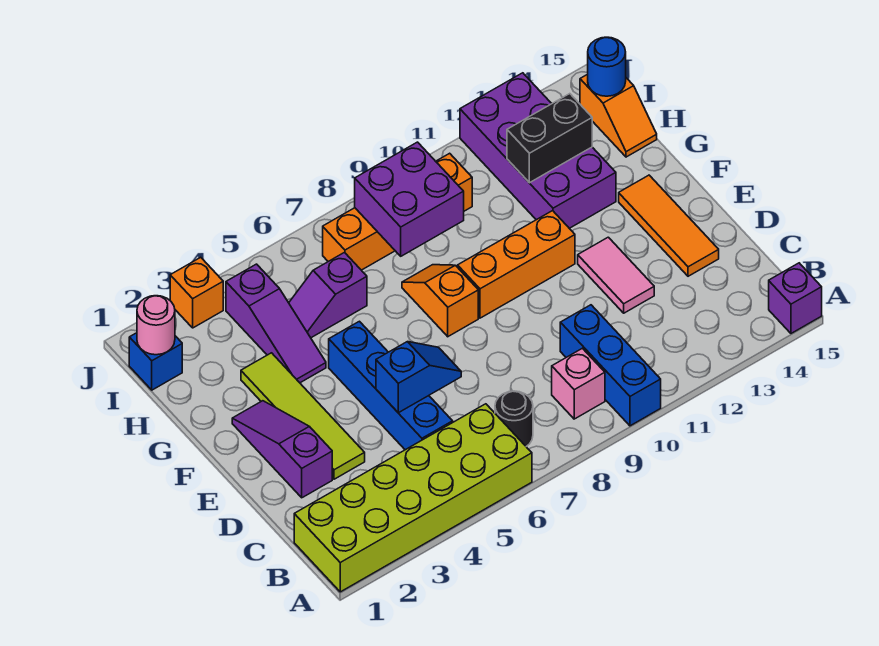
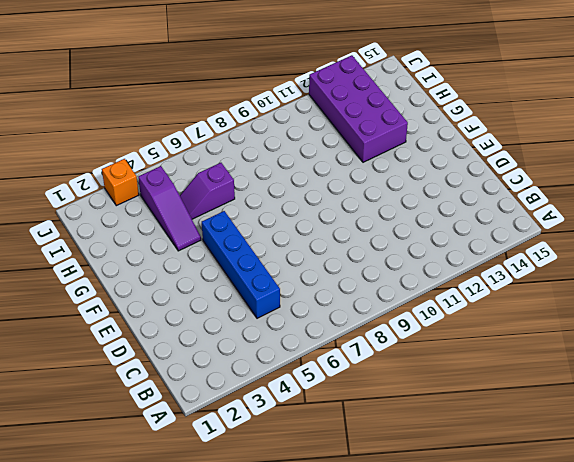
none -> lime brick A1:B6 level 1
none -> blue brick A10:C10 level 1
none -> purple brick A15 level 1

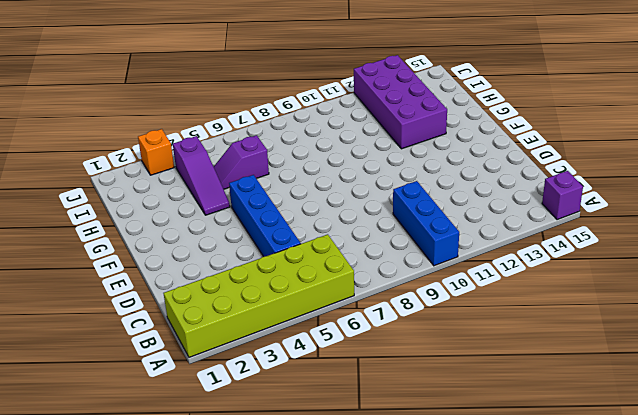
none -> black round brick B7 level 1
none -> pink brick B9 level 1
none -> purple slope D2:F2 level 1 top D

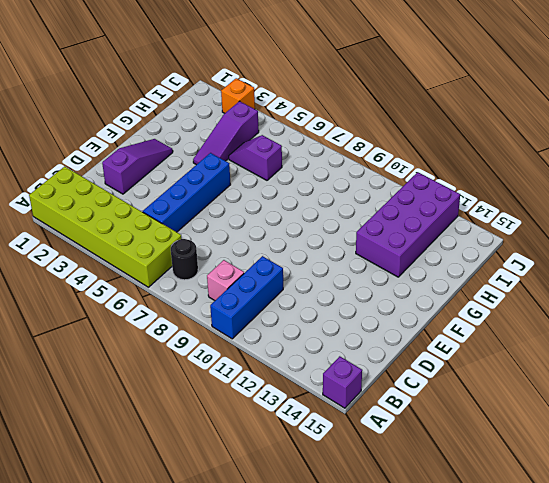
none -> lime tile D3:G3 level 1
none -> pink tile D12:E12 level 1
none -> orange tile D14:F14 level 1

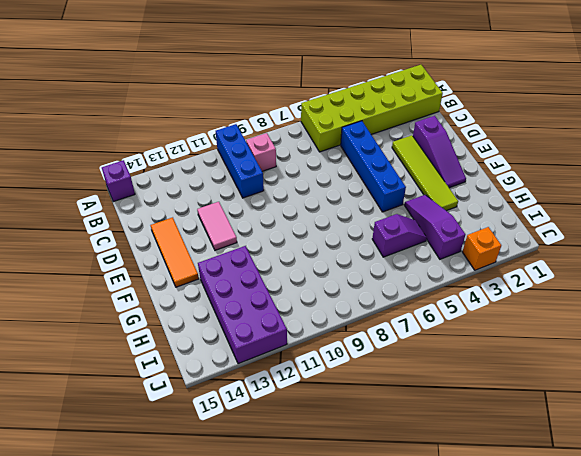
none -> black round brick B7 level 1
none -> orange slope F8:G8 level 1 top F
none -> orange brick F9:F11 level 1

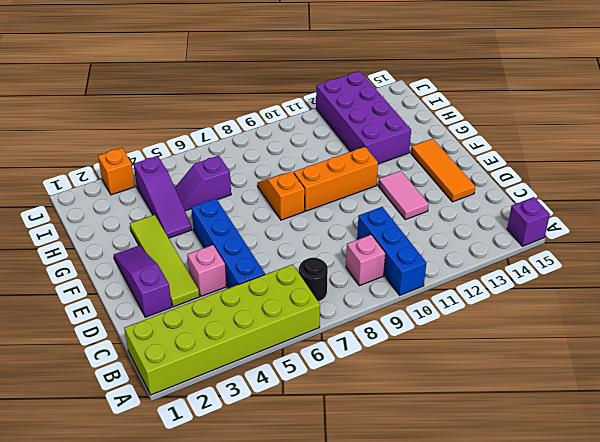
pink brick D4 level 1 -> none
none -> orange slope H15:I15 level 1 top I
none -> blue brick I1 level 1
none -> orange brick I7:I10 level 1

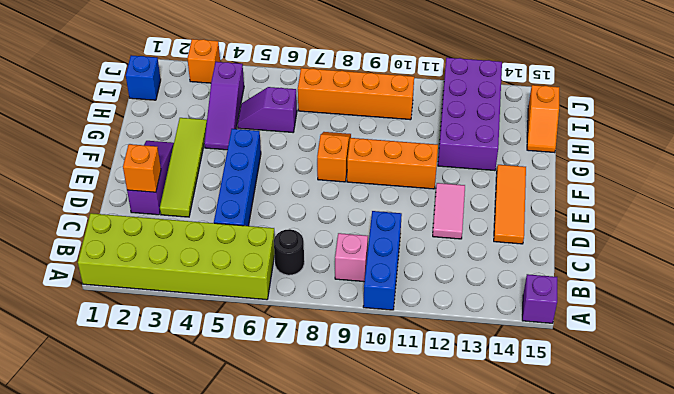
orange brick D2 level 2 -> none
none -> blue slope D5:D6 level 2 top 5
none -> purple brick H8:I9 level 2
none -> black brick H12:H13 level 2

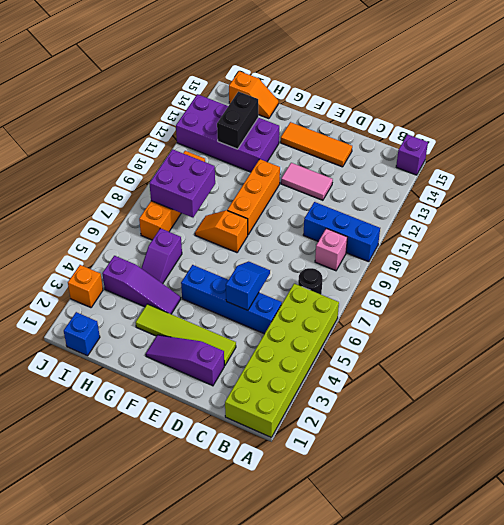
none -> pink round brick I1 level 2
none -> blue round brick I15 level 2

